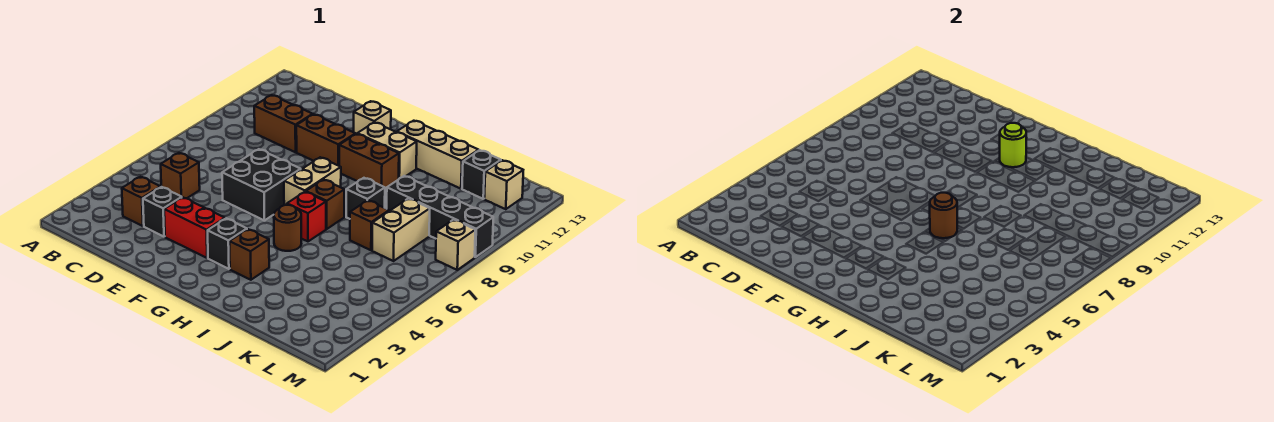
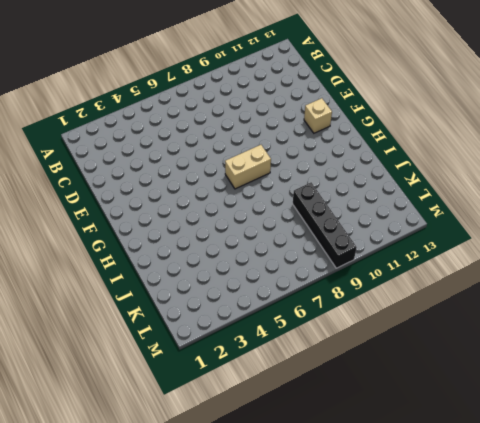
none -> brown brick C3 level 1
none -> brown brick C5 level 1
none -> brown brick C10:D10 level 1

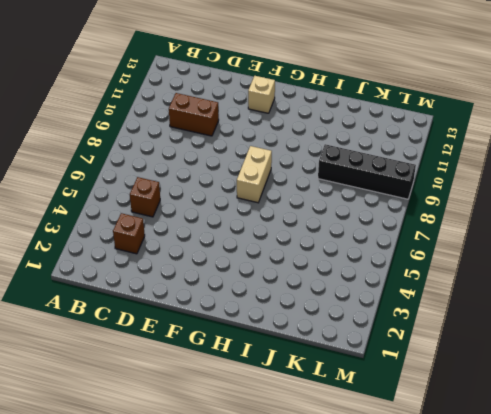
none -> black brick D3 level 1
none -> red brick E3:F3 level 1
none -> black brick E6:F7 level 1

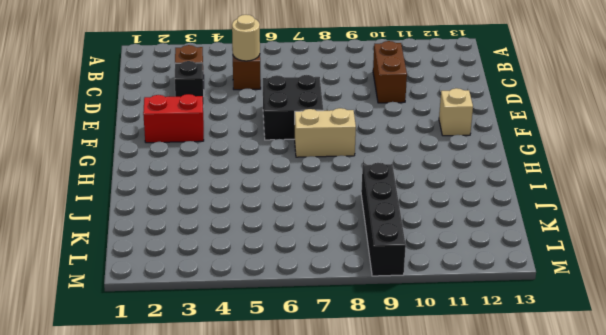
tan round brick C5 level 2 -> none
red brick F2:F3 level 1 -> red brick E3:F3 level 1
none -> brown brick E10:F10 level 1
none -> black brick G3 level 1
none -> brown brick G10:H10 level 1

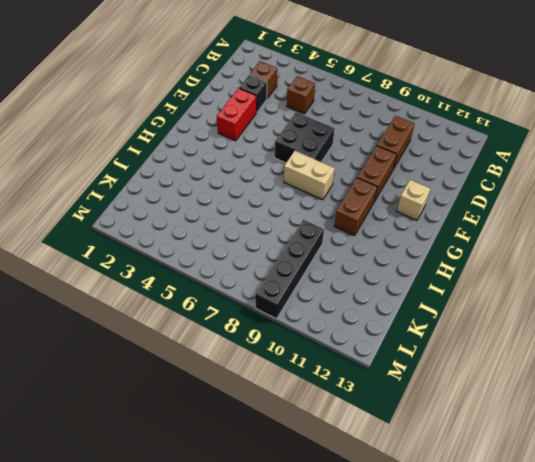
none -> black brick G3 level 1
none -> tan brick G11:H11 level 1
none -> brown brick H3 level 1

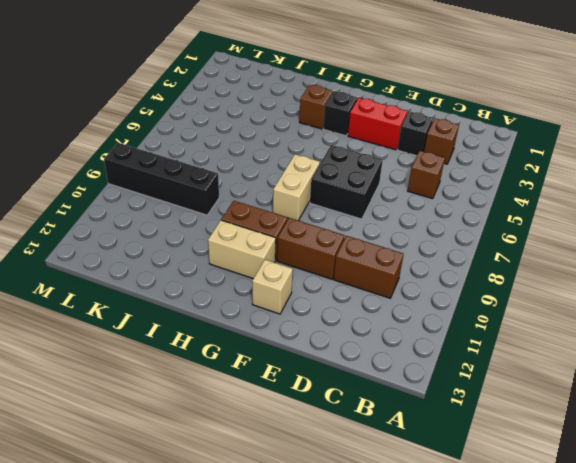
none -> brown round brick H5 level 1
none -> red brick H6 level 1
none -> brown brick H7 level 1

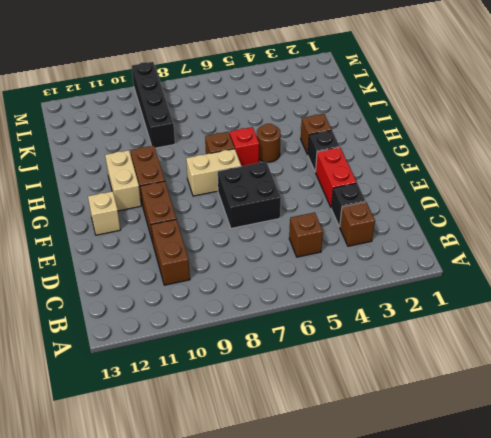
none -> tan brick H12:J12 level 1
none -> black brick I8 level 1
none -> brown brick J7 level 1

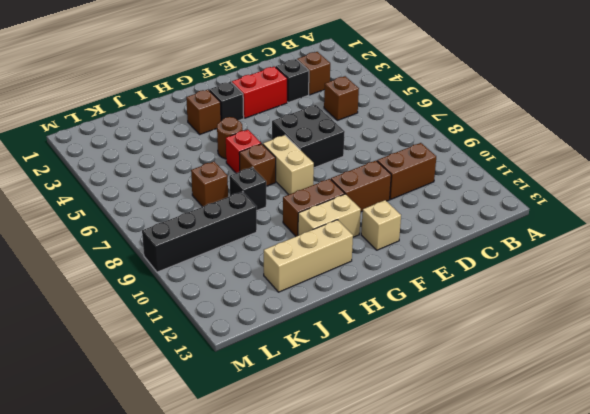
none -> tan brick K7:K8 level 1
none -> black brick K12 level 1
none -> tan brick L12 level 1

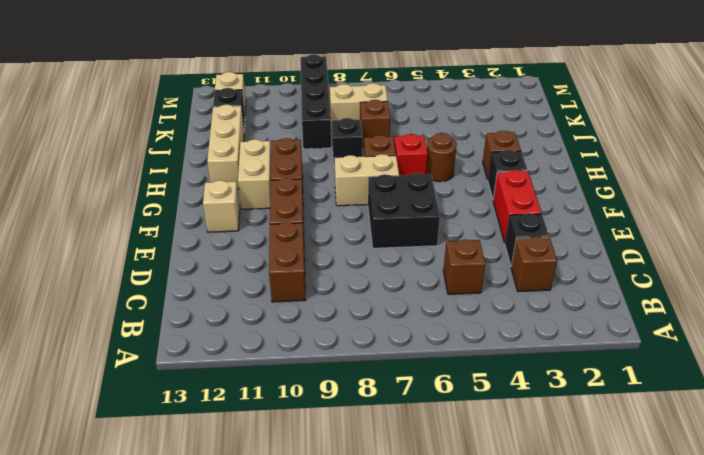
none -> tan brick M8 level 1
none -> lime round brick G11 level 2
none -> brown round brick H6 level 2

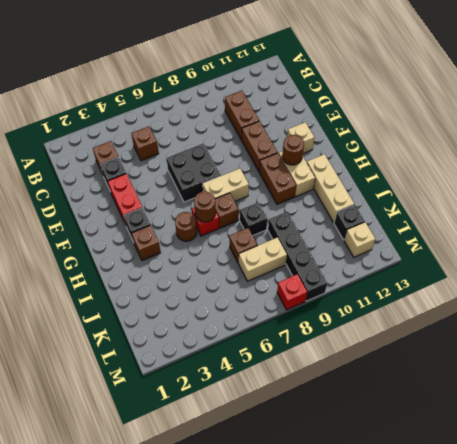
brown round brick G11 level 2 -> lime round brick G11 level 2
red brick M8 level 1 -> tan brick M8 level 1

